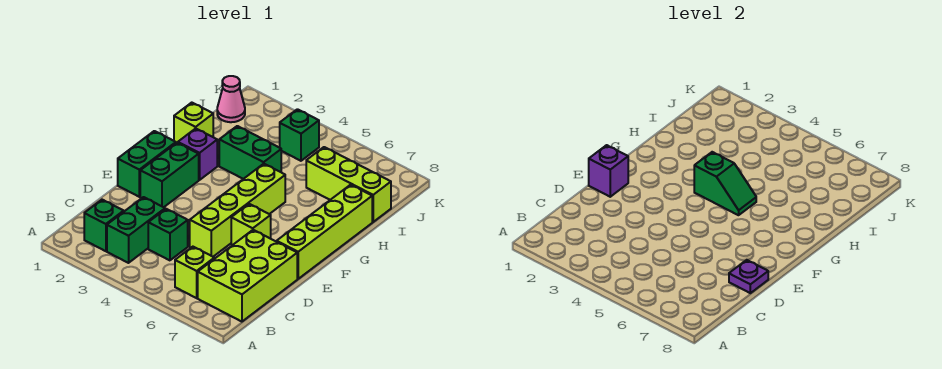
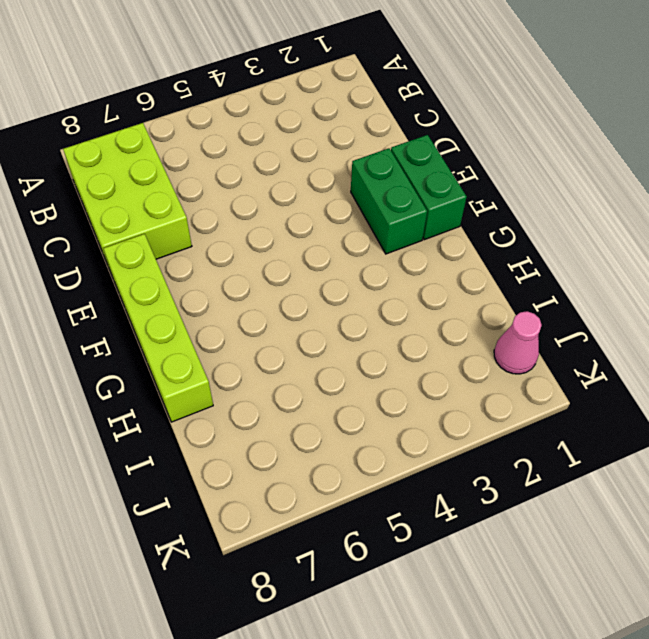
none -> green brick B2 level 1
none -> green brick B3:C3 level 1
none -> lime brick B6 level 1

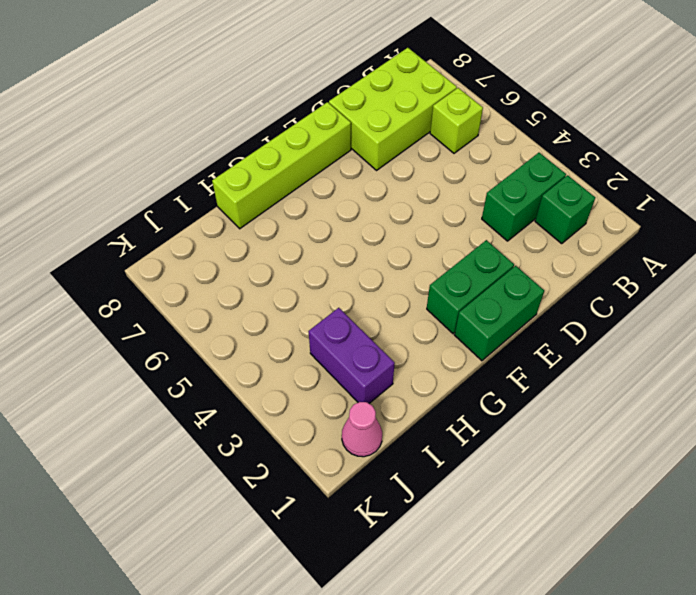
purple brick I2:I3 level 1 -> none
none -> green brick C4 level 1
none -> lime brick D5:G5 level 1
none -> lime brick E6 level 1

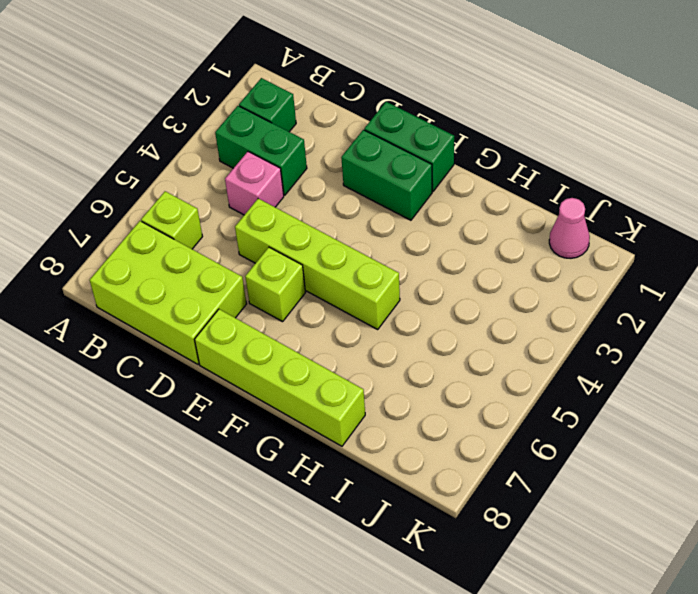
pink brick C4 level 1 -> green brick C4 level 1
none -> purple brick G2 level 1
none -> lime brick H1 level 1
none -> green brick H3:H4 level 1

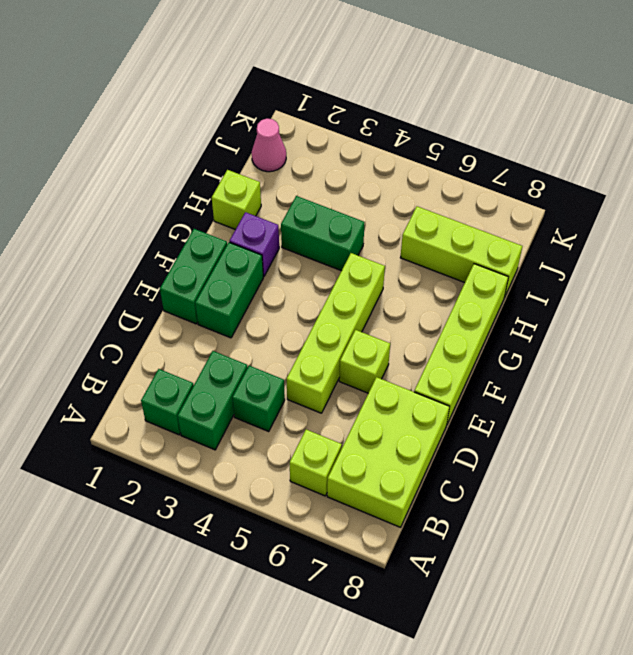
none -> green brick J4 level 1
none -> purple plate D8 level 2
none -> purple brick E1 level 2

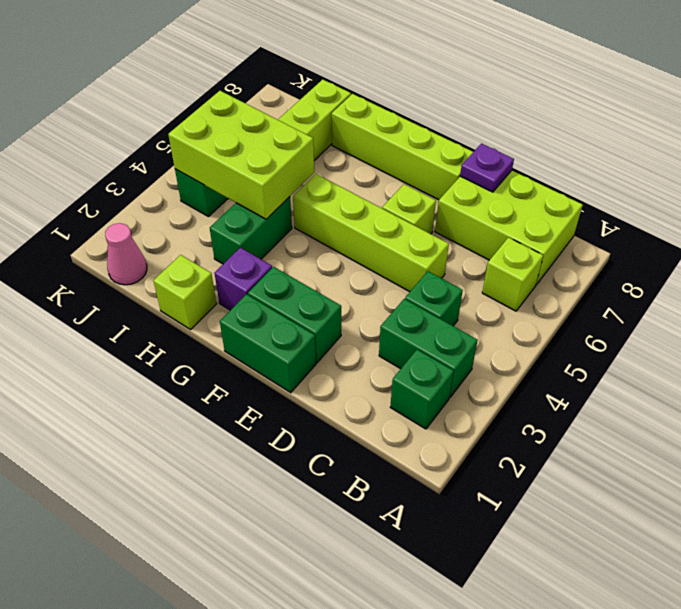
lime brick H4:J5 level 2 -> none
none -> purple brick E1 level 2
none -> green slope G4:G5 level 2 top 4

